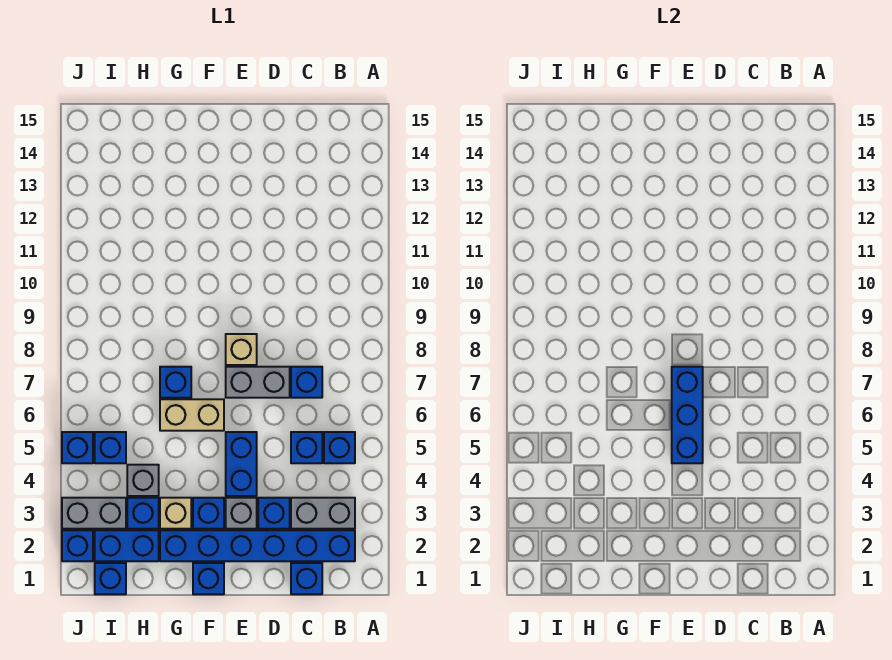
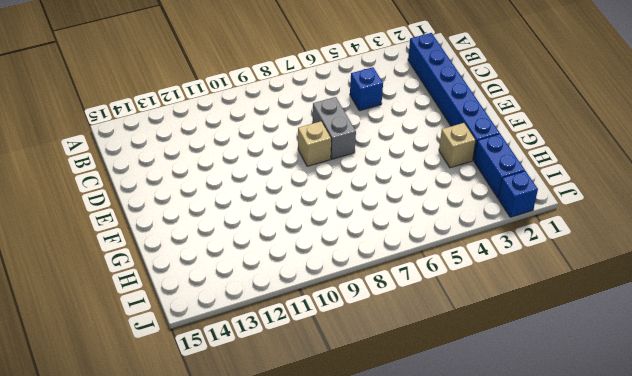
none -> grey brick B3:C3 level 1
none -> blue brick B5 level 1
none -> blue brick C1 level 1

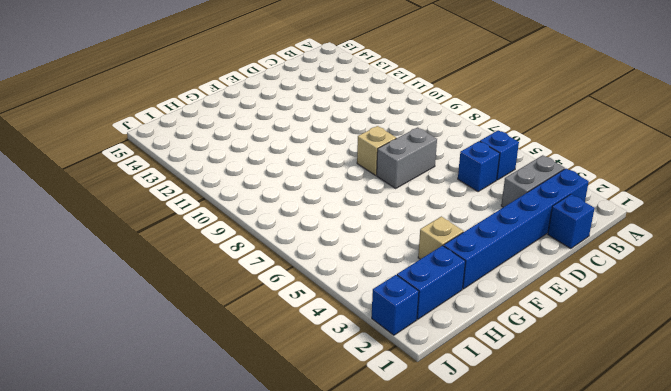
none -> blue brick C7 level 1
none -> blue brick D3 level 1
none -> grey brick E3 level 1

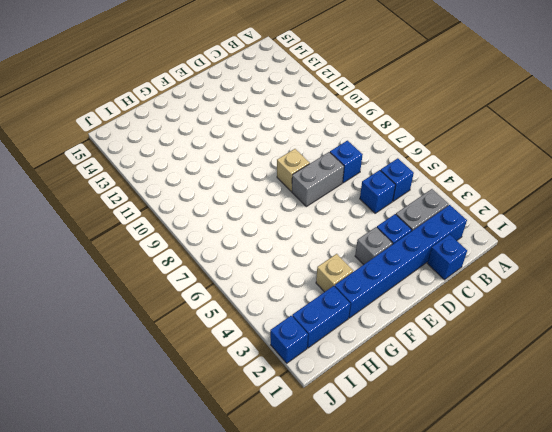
none -> blue brick E4:E5 level 1
none -> blue brick F1 level 1
none -> blue brick F3 level 1

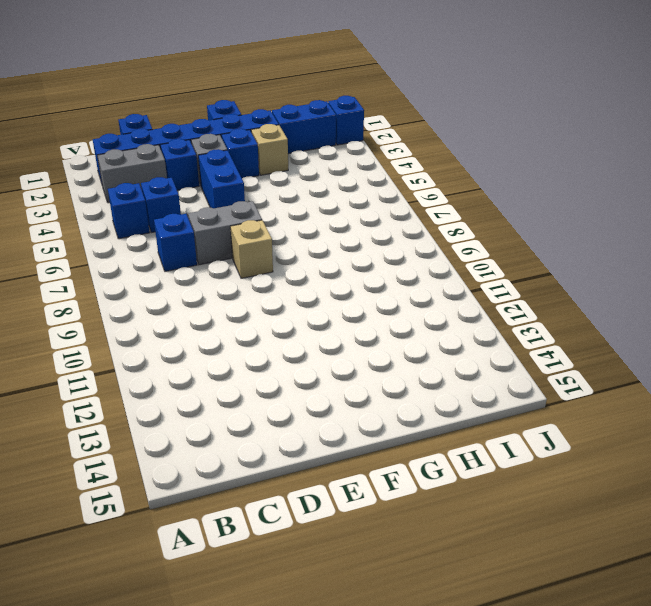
none -> tan brick F6:G6 level 1
none -> blue brick G7 level 1
none -> blue brick H3 level 1

